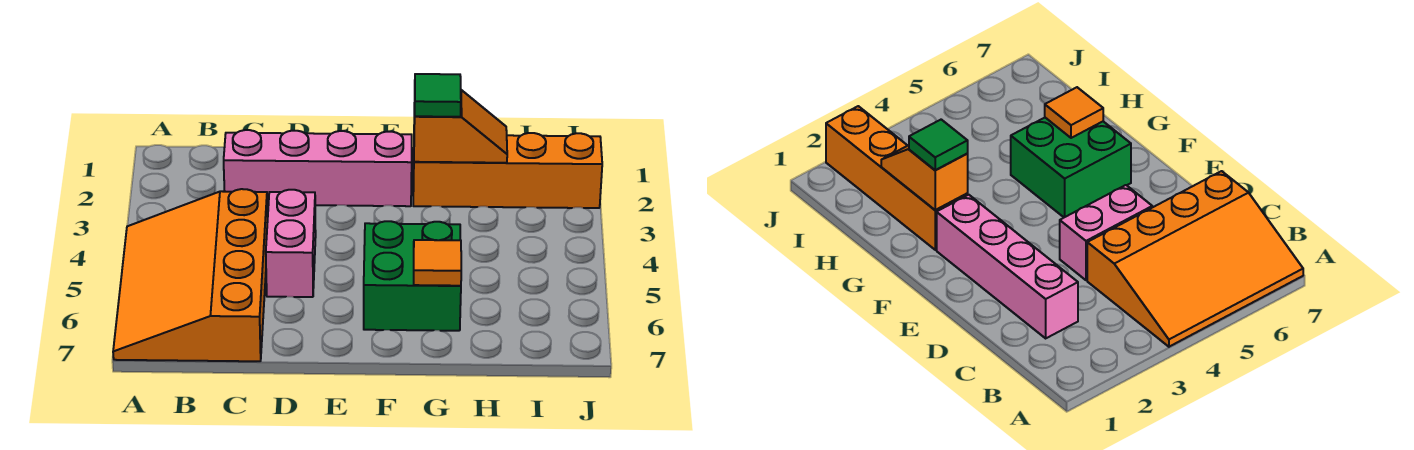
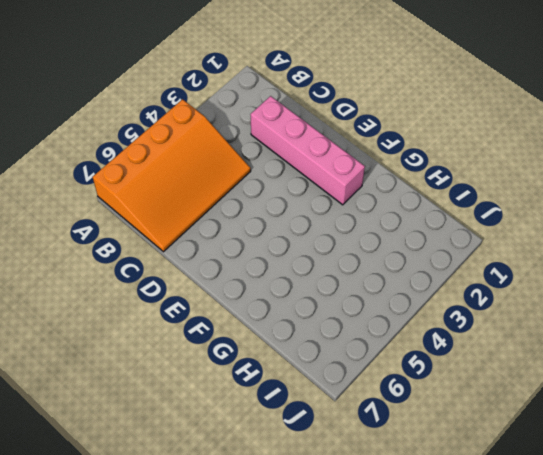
orange slope A4:C7 level 1 top A -> orange slope A4:C7 level 1 top C
none -> pink brick D4:D5 level 1
none -> green brick F5:G6 level 1

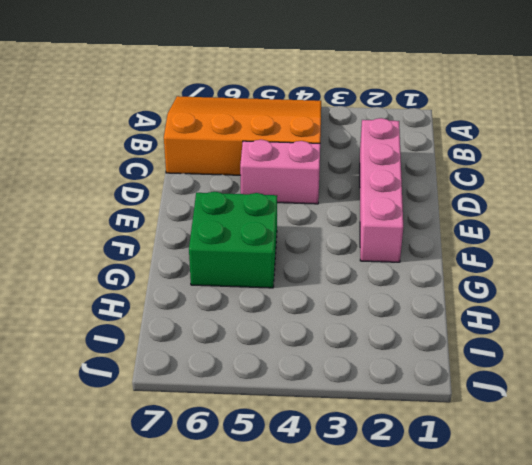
none -> orange brick G2:J2 level 1
none -> orange slope G2:H2 level 2 top G

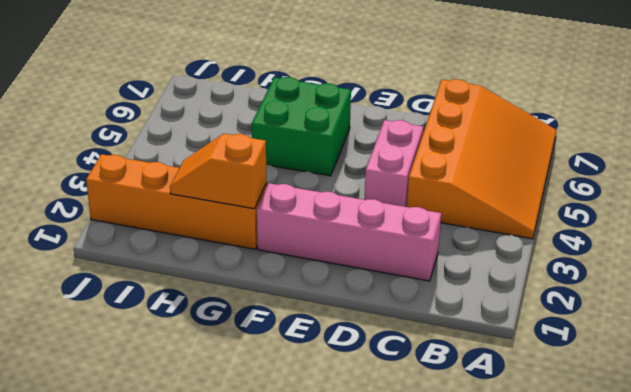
none -> orange tile G6 level 2
none -> green tile G2 level 3

